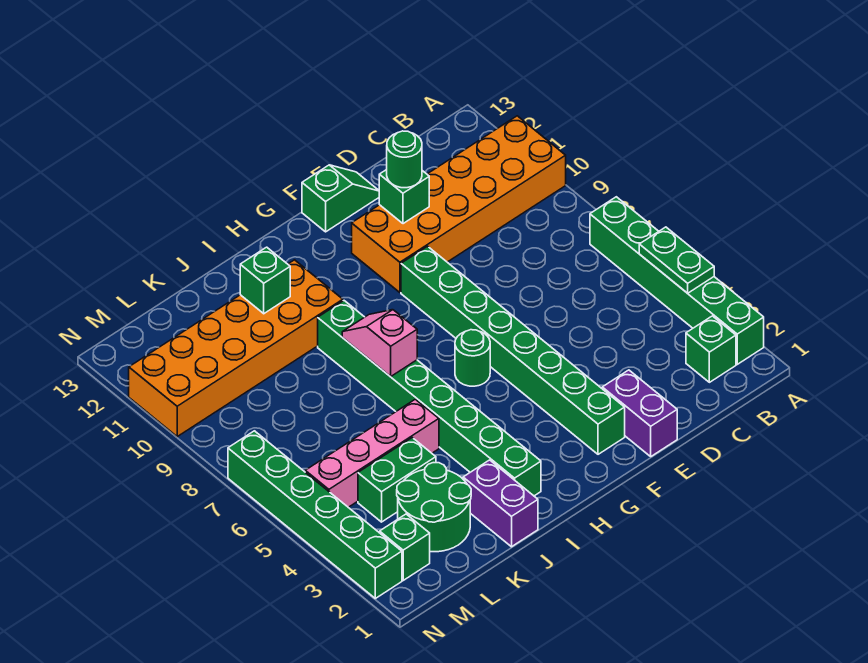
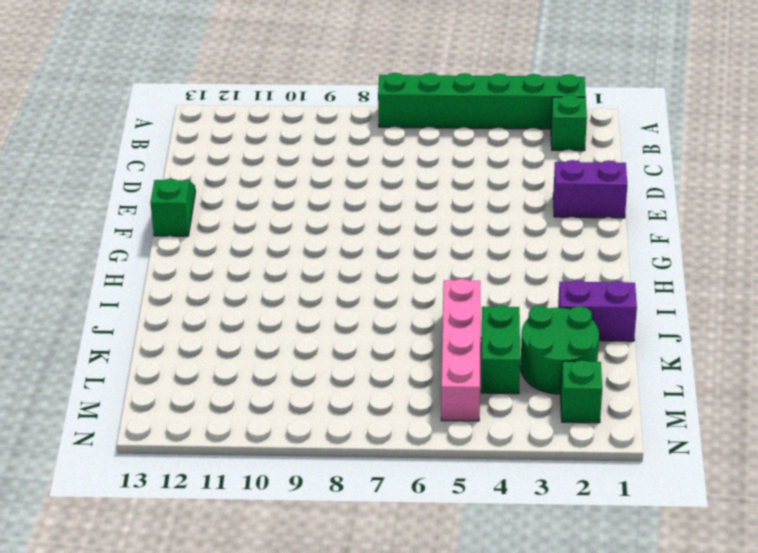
none -> orange brick A10:F11 level 1
none -> green brick F2:F9 level 1
none -> green round brick G6 level 1

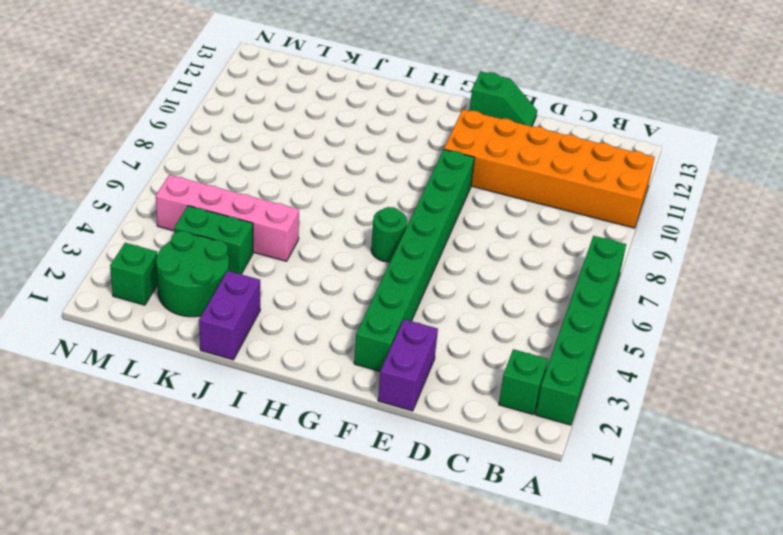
none -> green brick I2:I9 level 1
none -> orange brick I10:N11 level 1
none -> green brick N2:N7 level 1

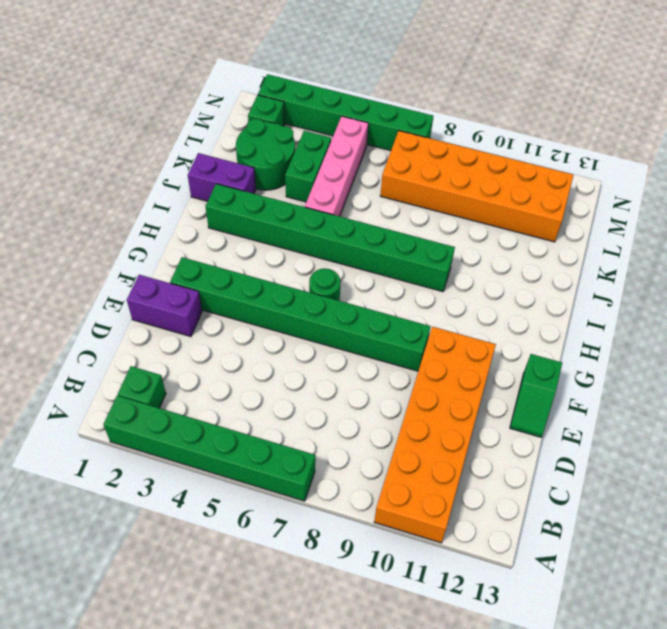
orange brick L7:M12 level 1 -> orange brick I10:N11 level 1
none -> green plate A4:A5 level 2
none -> green brick E11 level 2
none -> pink slope I7:I8 level 2 top 7

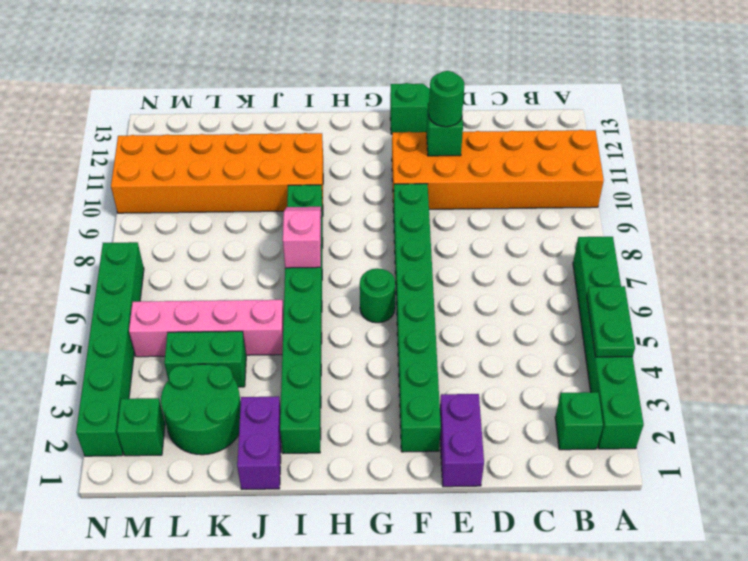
none -> green brick J11 level 2

